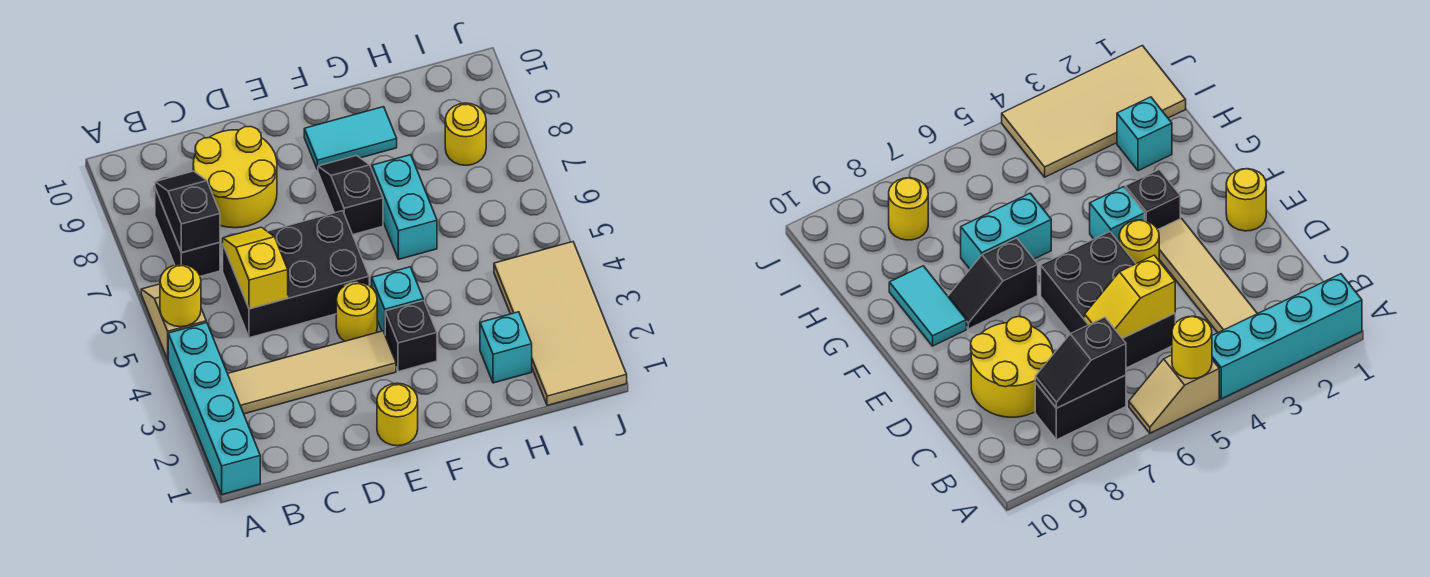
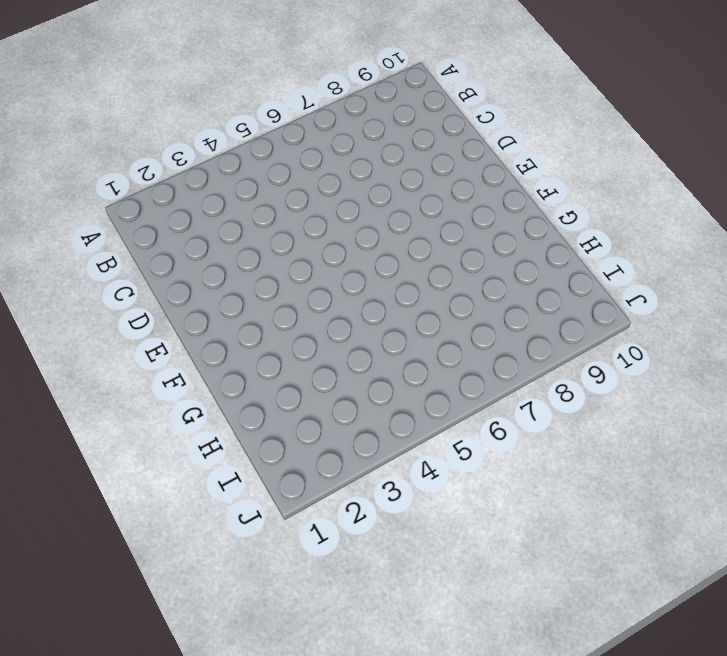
none -> cyan brick A1:A4 level 1
none -> tan slope A5:A6 level 1 top 5
none -> tan tile B3:E3 level 1

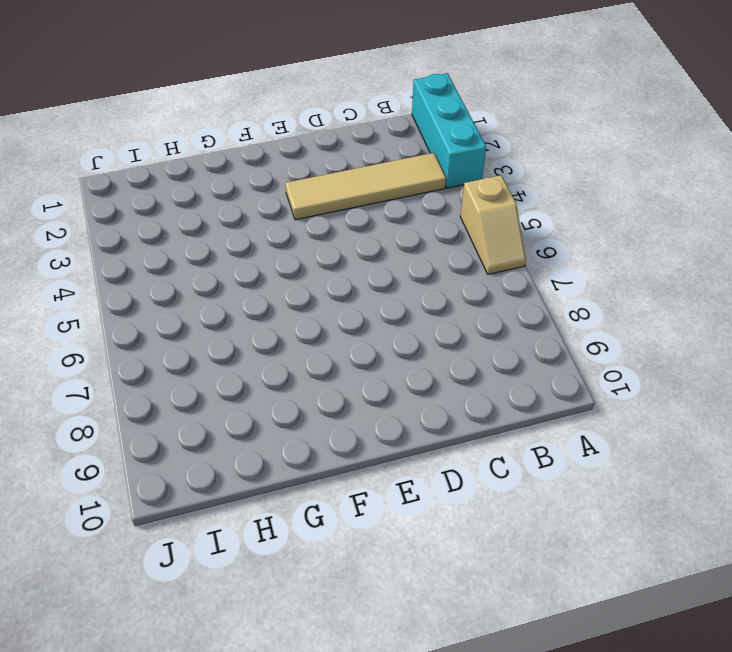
cyan brick A1:A3 level 1 -> cyan brick A1:A4 level 1
none -> black brick B7:B8 level 1
none -> black brick C5:E6 level 1
none -> yellow round brick C8:D9 level 1

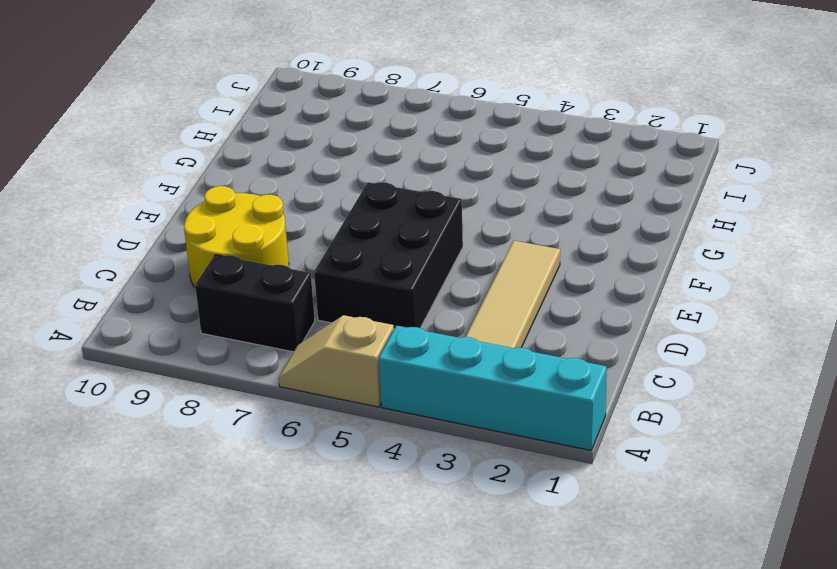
none -> yellow round brick E1 level 1
none -> yellow round brick E4 level 1
none -> black brick F3 level 1

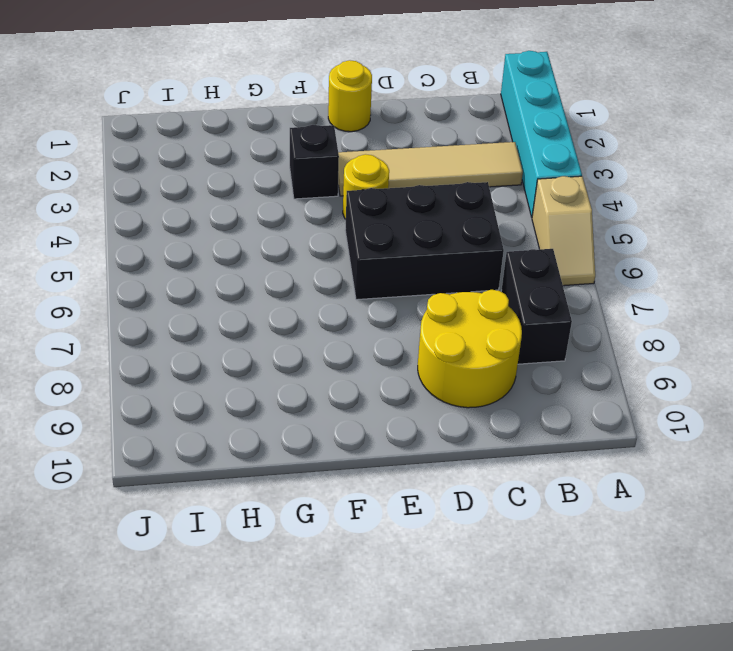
none -> cyan brick F4 level 1
none -> black slope F7:F8 level 1 top 7
none -> cyan tile F9:G9 level 1

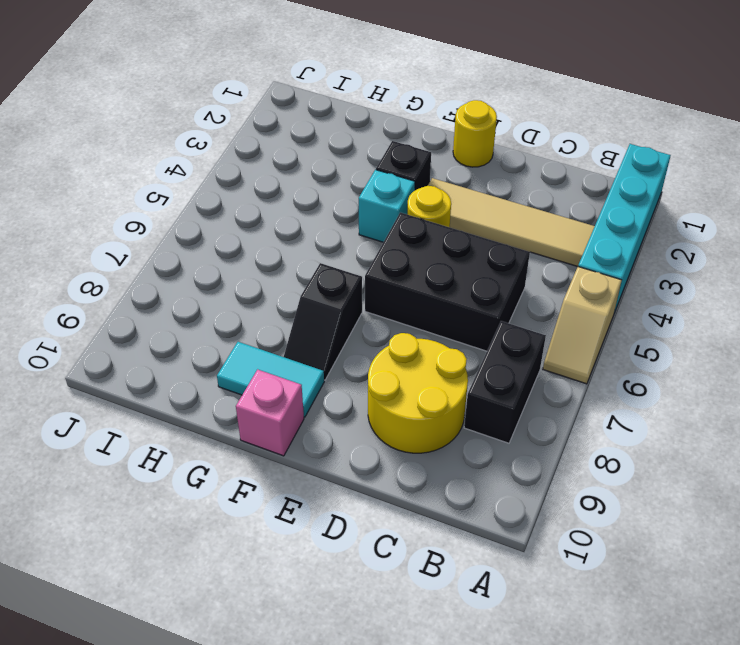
pink brick F10 level 1 -> none
none -> cyan brick G6:G7 level 1
none -> cyan brick H2 level 1
none -> tan tile I1:J4 level 1

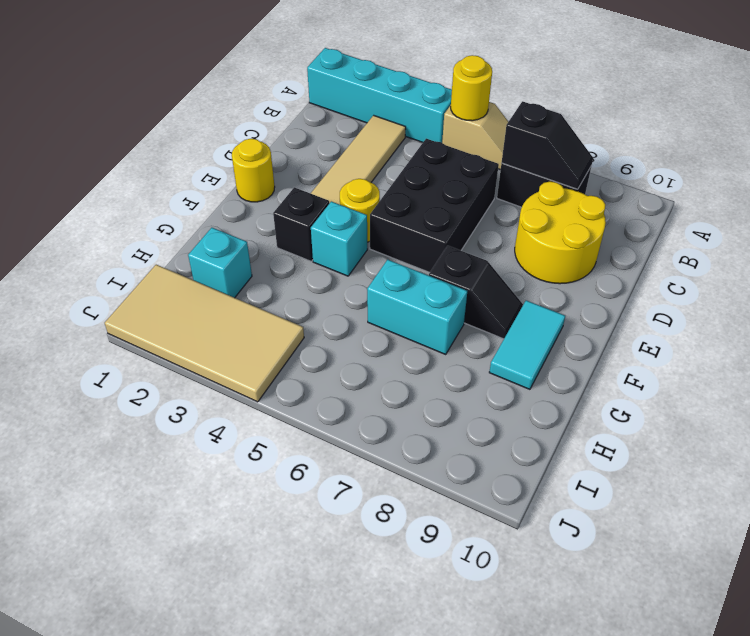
none -> yellow round brick I8 level 1
none -> yellow slope C5:C6 level 2 top 5

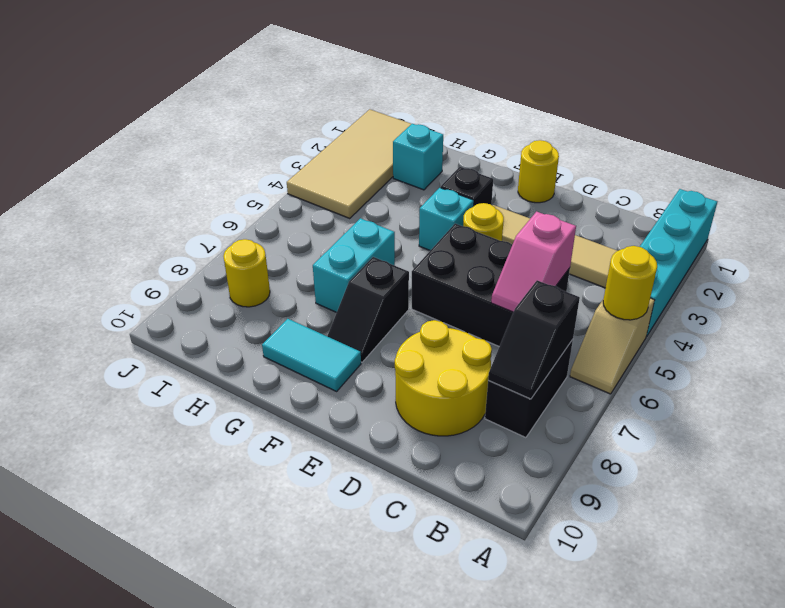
pink slope C5:C6 level 2 top 5 -> yellow slope C5:C6 level 2 top 5

